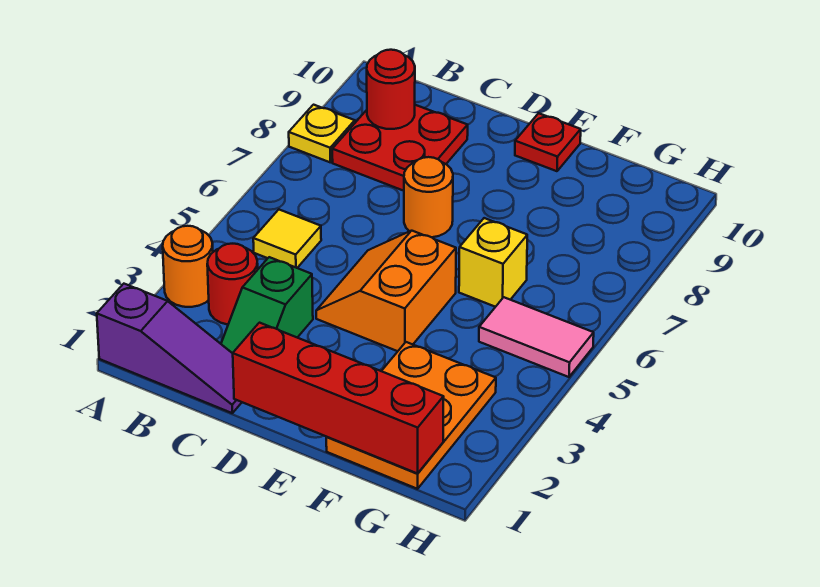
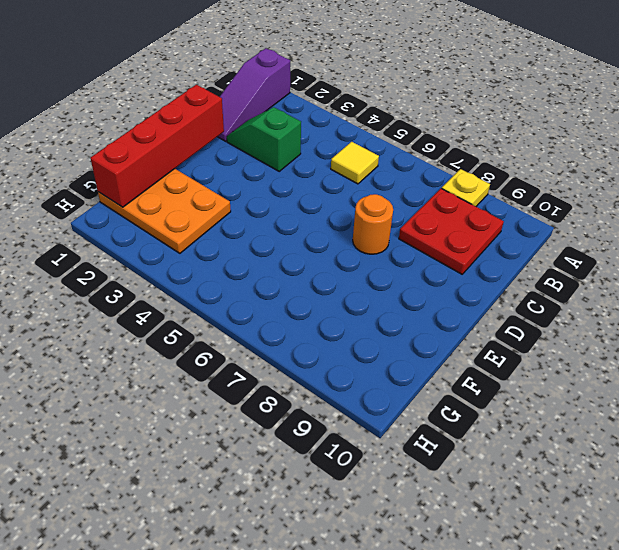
none -> orange round brick A3 level 1
none -> red round brick B3 level 1
none -> orange slope D4:E5 level 1 top E

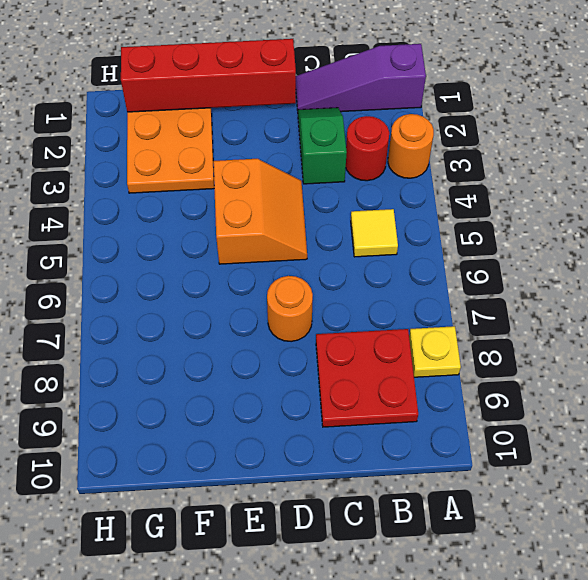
none -> red plate E10 level 1
none -> yellow brick F6 level 1
none -> pink tile G5:H5 level 1

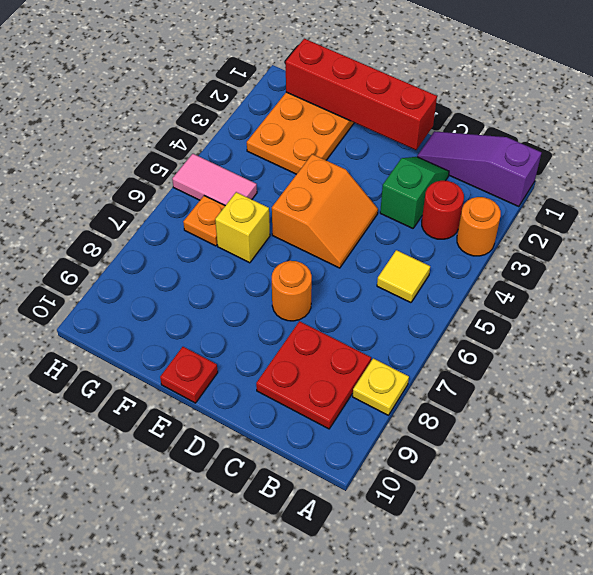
orange plate G6 level 1 -> none
none -> red round brick B9 level 2

